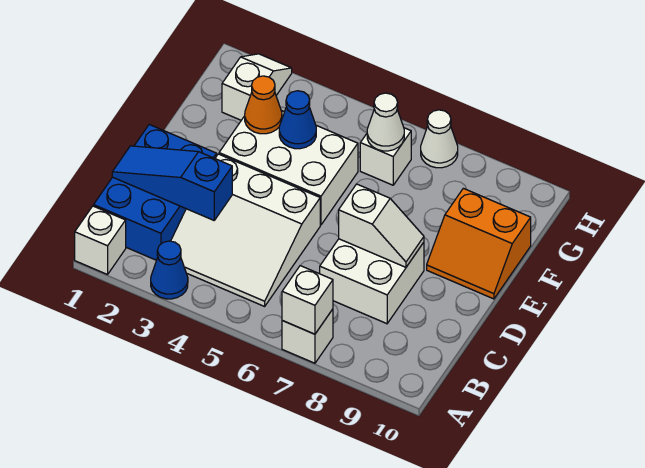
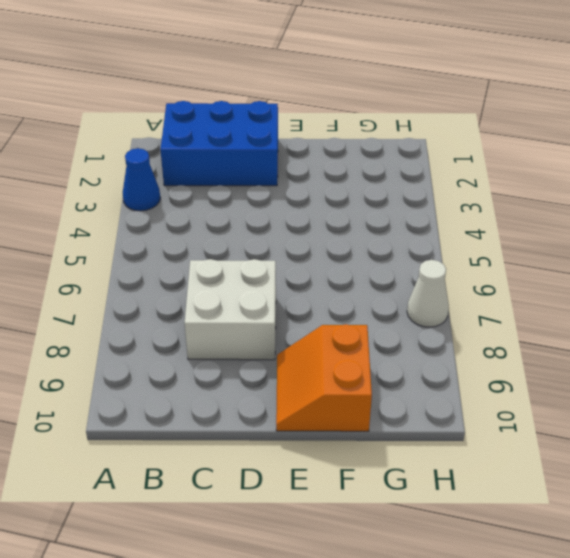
none -> white brick A1 level 1
none -> white brick A7 level 1
none -> white slope B3:D5 level 1 top D

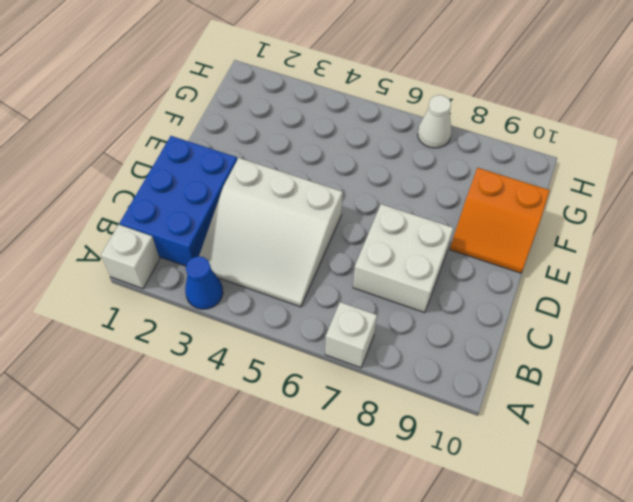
none -> white brick E3:F5 level 1
none -> white slope G2:H2 level 1 top G
none -> white brick G6 level 1

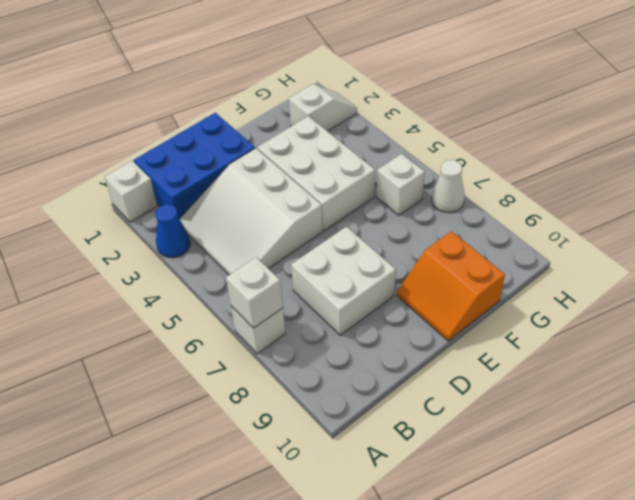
none -> blue slope C1:C3 level 2 top 3
none -> white slope D7:D8 level 2 top 7
none -> orange cone F3 level 2

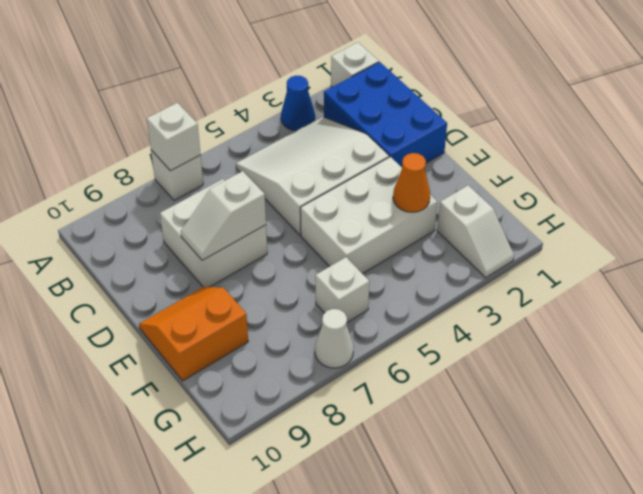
none -> blue slope C1:C3 level 2 top 3
none -> blue cone F4 level 2
none -> white cone G6 level 2

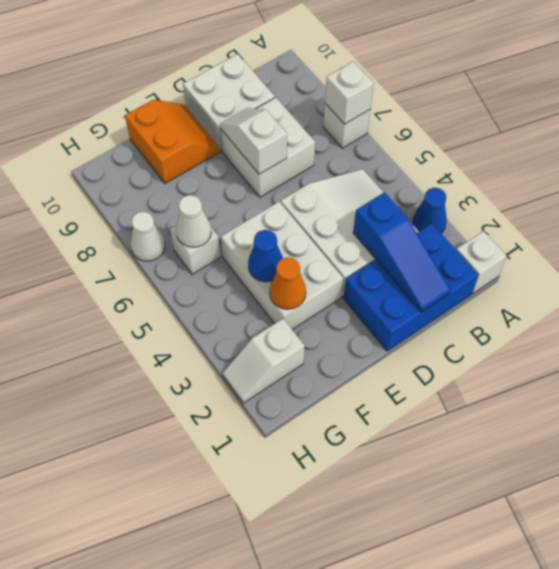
white brick C9:D10 level 1 -> none

